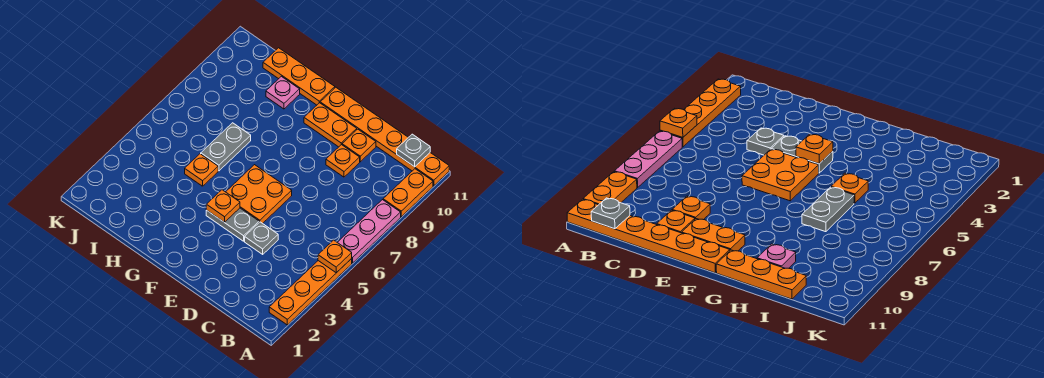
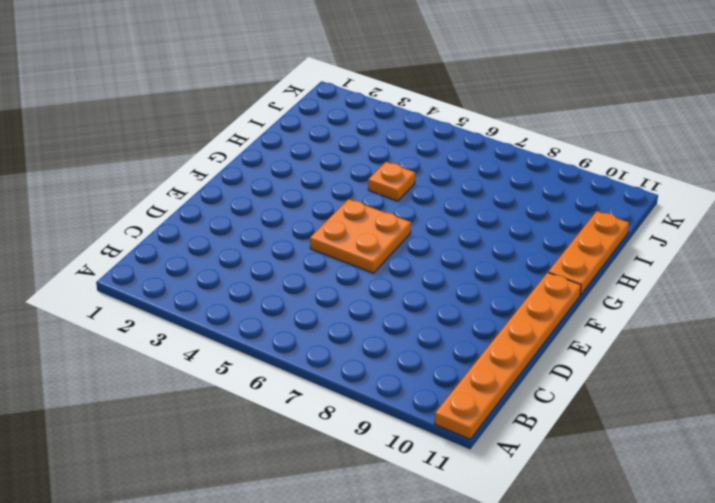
none -> orange plate A2:A5 level 1
none -> pink plate A6:A8 level 1
none -> orange plate A9:A10 level 1

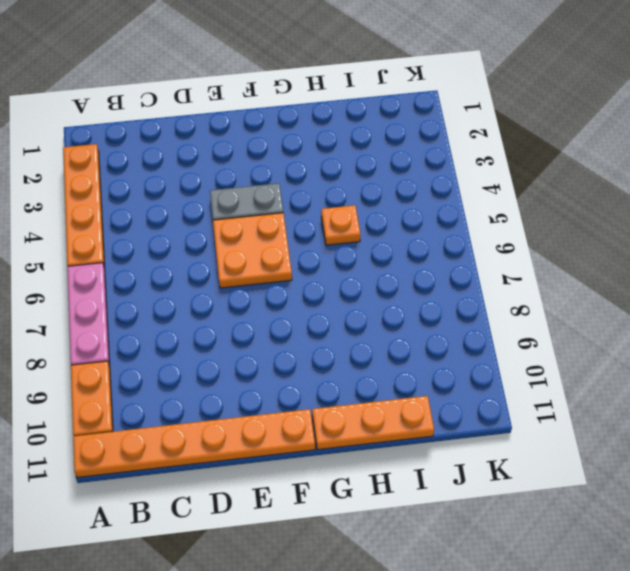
none -> grey plate D4 level 1
none -> orange plate D9 level 1
none -> orange plate D10 level 1

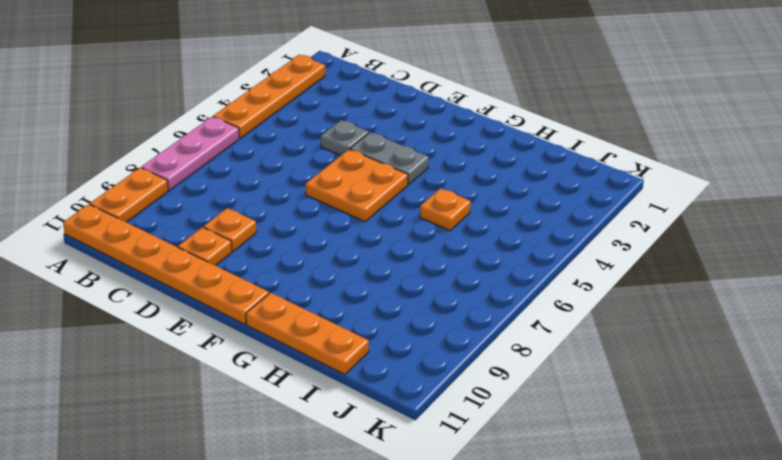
none -> orange plate E10:F10 level 1
none -> grey plate H6:H7 level 1
none -> pink plate H10 level 1

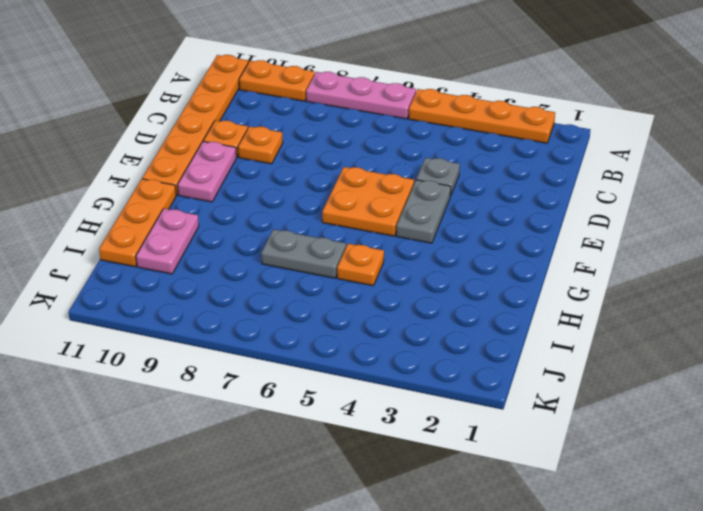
pink plate E10:F10 level 1 -> orange plate E10:F10 level 1
pink plate H10:I10 level 1 -> pink plate H10 level 1
none -> orange plate A5 level 2
none -> grey plate B11 level 2
none -> orange plate F4 level 2

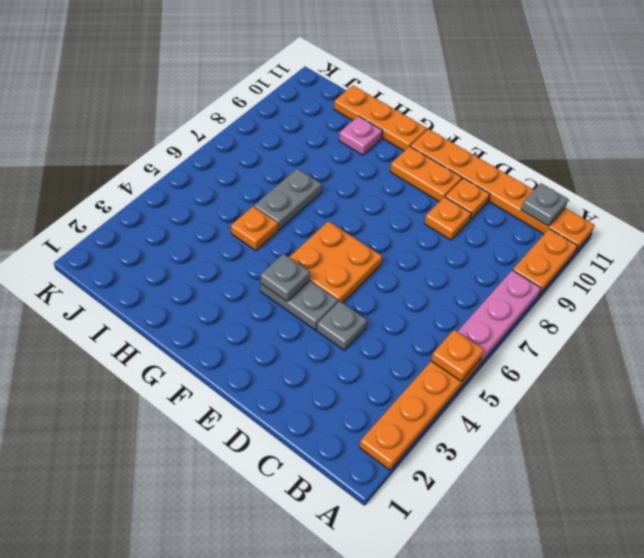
grey plate F4 level 2 -> orange plate F4 level 2

